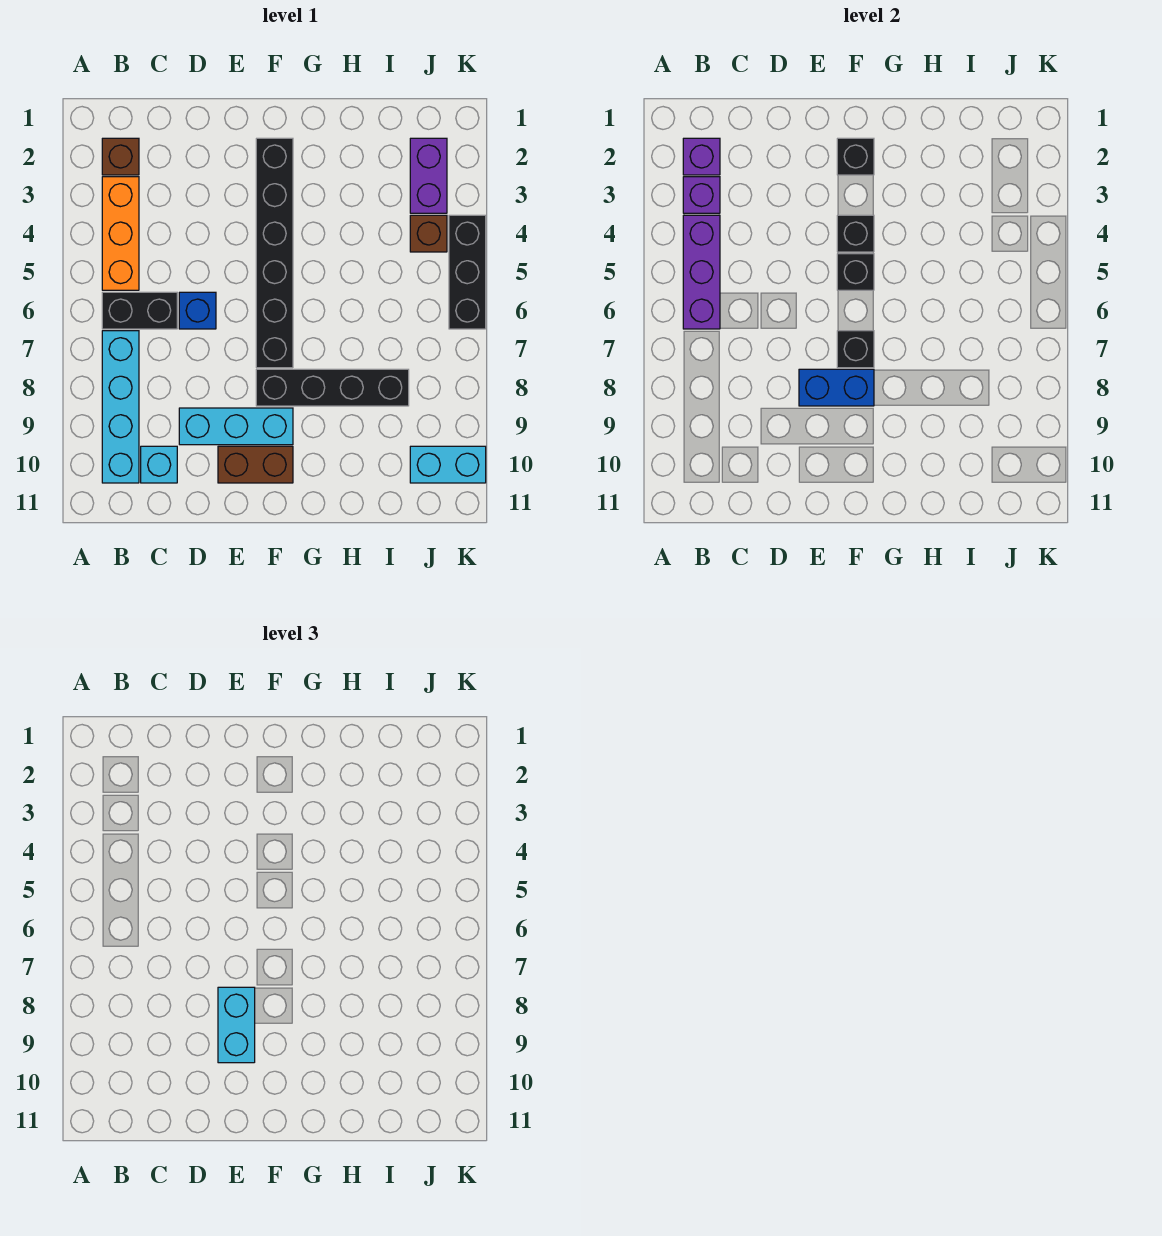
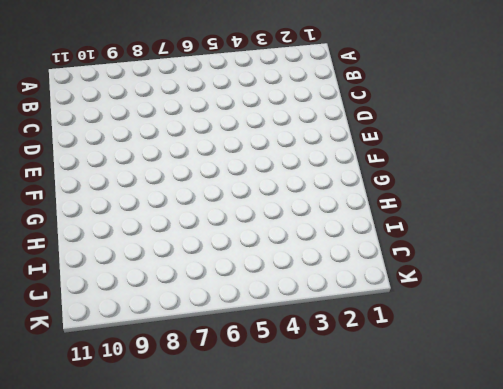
none -> brown brick B2 level 1
none -> orange brick B3:B5 level 1
none -> black brick B6:C6 level 1

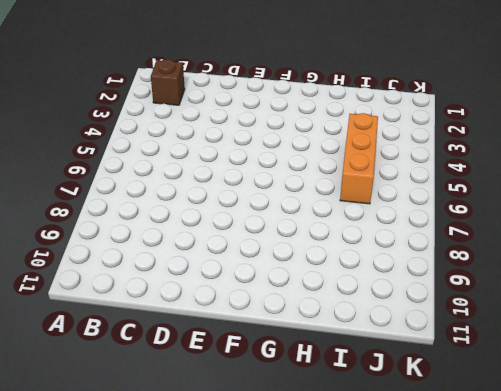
orange brick I4:I6 level 1 -> orange brick B3:B5 level 1
none -> black brick B6:C6 level 1
none -> cyan brick B7:B10 level 1
none -> cyan brick C10 level 1

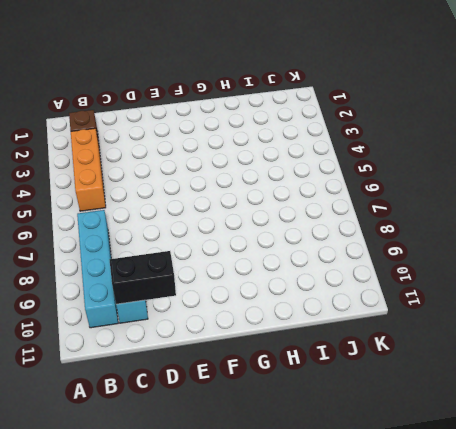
black brick C10:D10 level 2 -> black brick B6:C6 level 1
none -> blue brick D6 level 1
none -> cyan brick D9:F9 level 1
none -> brown brick E10:F10 level 1

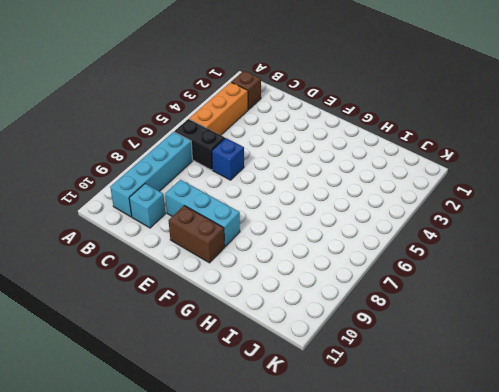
none -> black brick F2:F7 level 1
none -> black brick F8:I8 level 1
none -> purple brick J2:J3 level 1

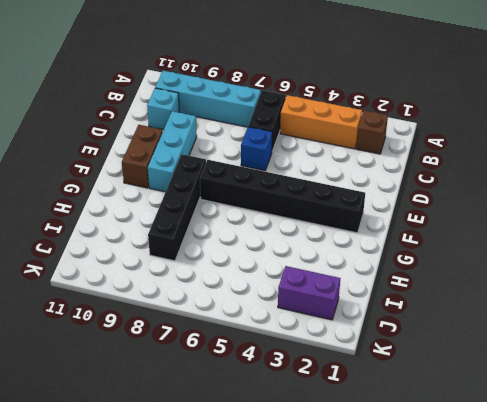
none -> brown brick J4 level 1
none -> cyan brick J10:K10 level 1
none -> black brick K4:K6 level 1

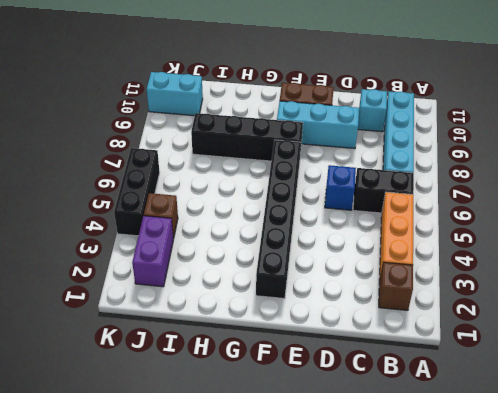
none -> purple brick B2 level 2
none -> purple brick B3 level 2
none -> purple brick B4:B6 level 2

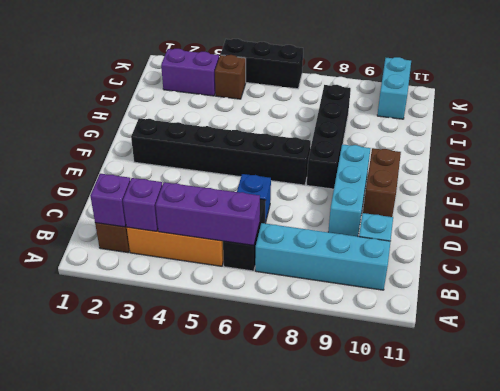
none -> blue brick E8:F8 level 2
none -> black brick F2 level 2
none -> black brick F4 level 2

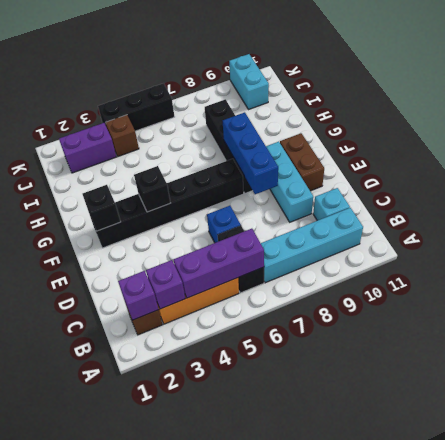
blue brick E8:G8 level 2 -> blue brick E8:F8 level 2
none -> black brick F5 level 2
none -> black brick F7 level 2
none -> cyan brick E8:E9 level 3

